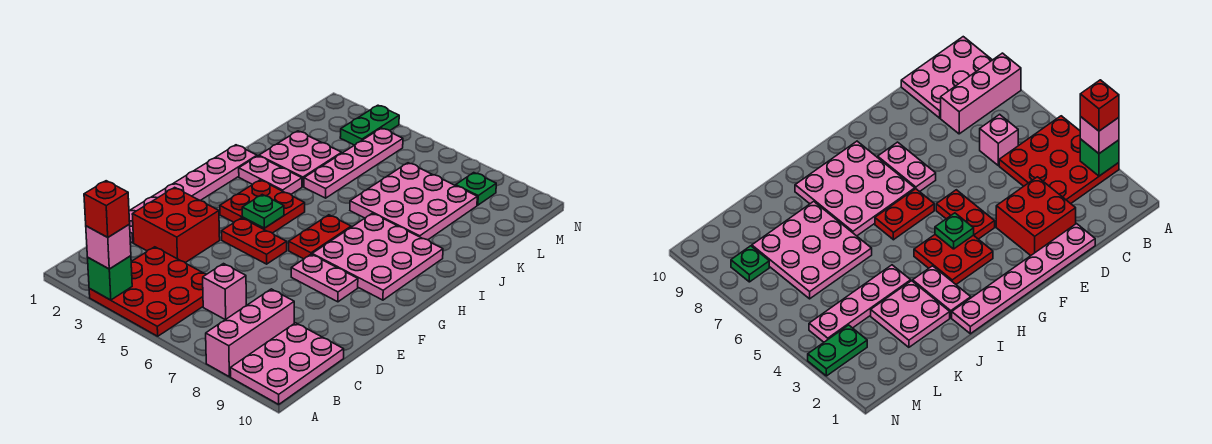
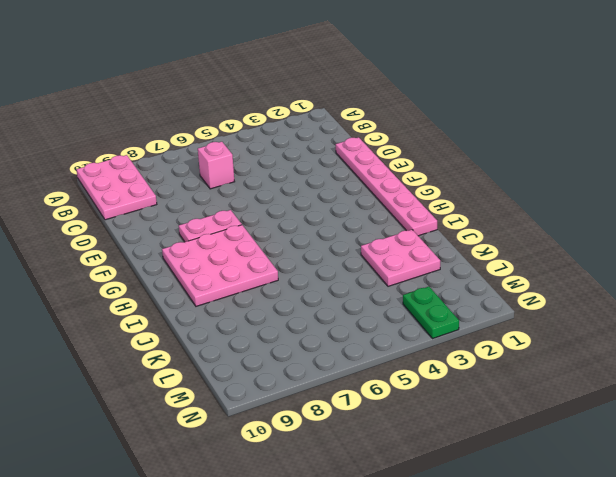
none -> red plate A3:C5 level 1
none -> pink brick A8:C8 level 1
none -> red brick D2:E3 level 1

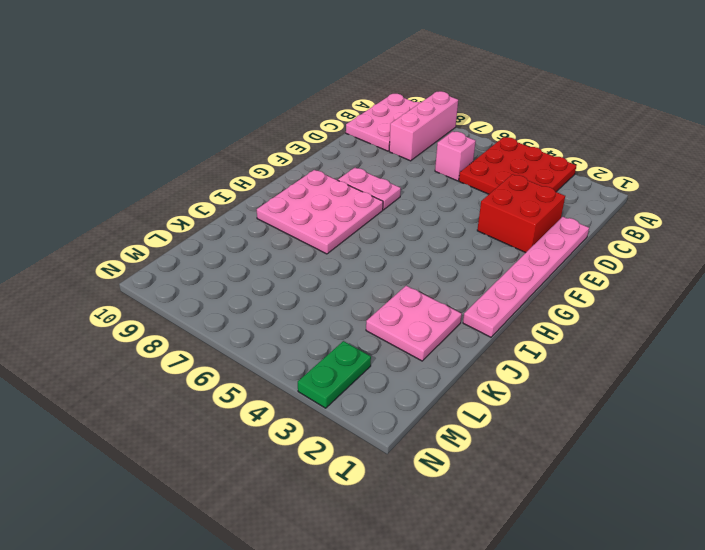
none -> red plate F4:F5 level 1
none -> red plate G3:H4 level 1
none -> red plate G6:H6 level 1

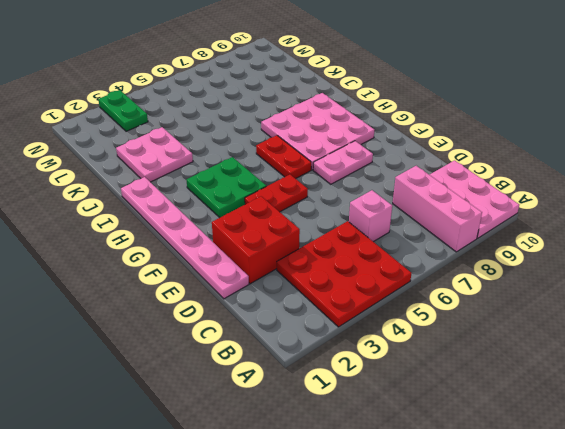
green plate G3:H4 level 1 -> red plate G3:H4 level 1
none -> pink plate I2:I3 level 1
none -> pink plate J4:M4 level 1
none -> pink plate J6:L8 level 1

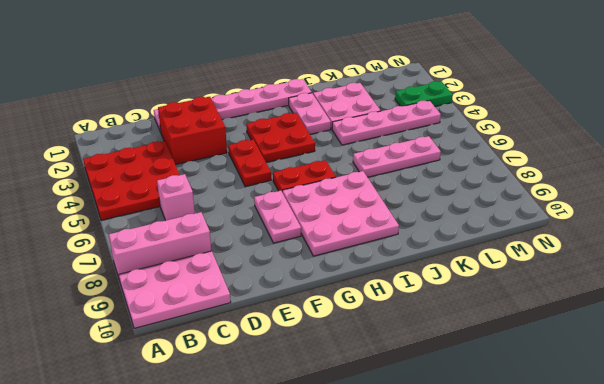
pink plate J6:L6 level 1 -> pink plate J6:L8 level 1
none -> green plate M8 level 1
none -> green brick A3 level 2
none -> green plate G4 level 2

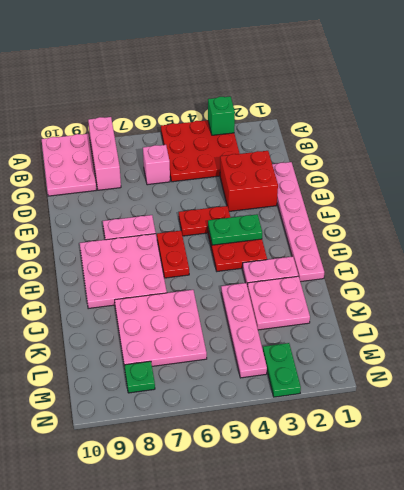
green plate G3:G4 level 2 -> green plate G4 level 2
none -> pink brick A3 level 3
none -> red brick A3 level 4

